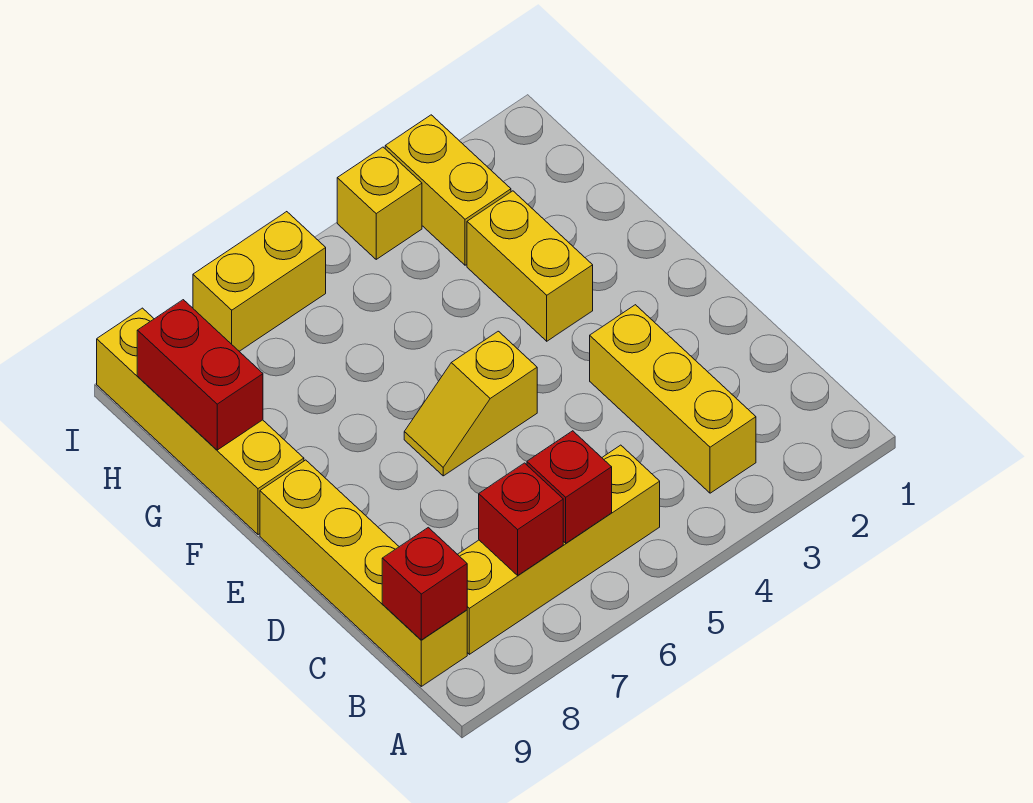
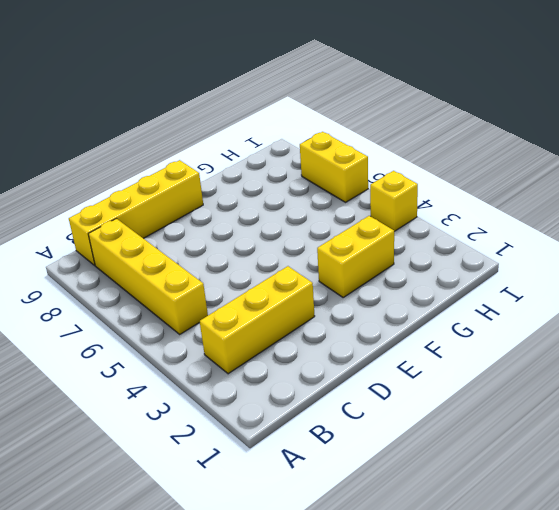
none -> yellow slope E5:E6 level 1 top 5
none -> yellow brick F9:I9 level 1
none -> yellow brick H3:I3 level 1

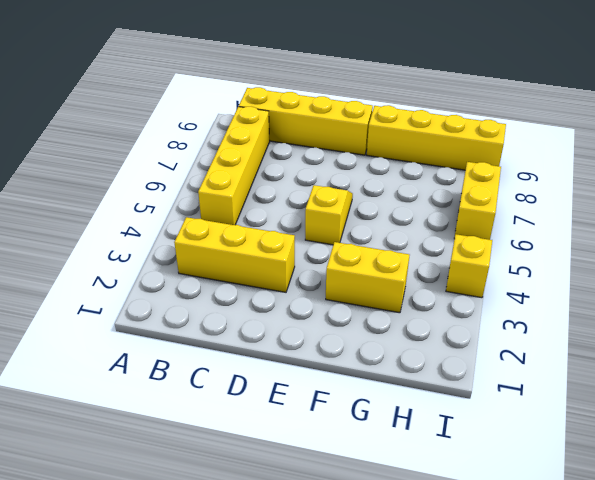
none -> yellow brick H3:I3 level 1
none -> red brick B6 level 2
none -> red brick B7 level 2

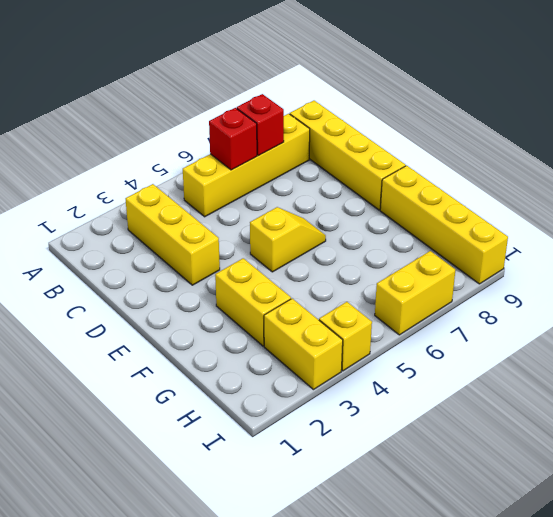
none -> red brick B9 level 2
none -> red brick G9:H9 level 2

